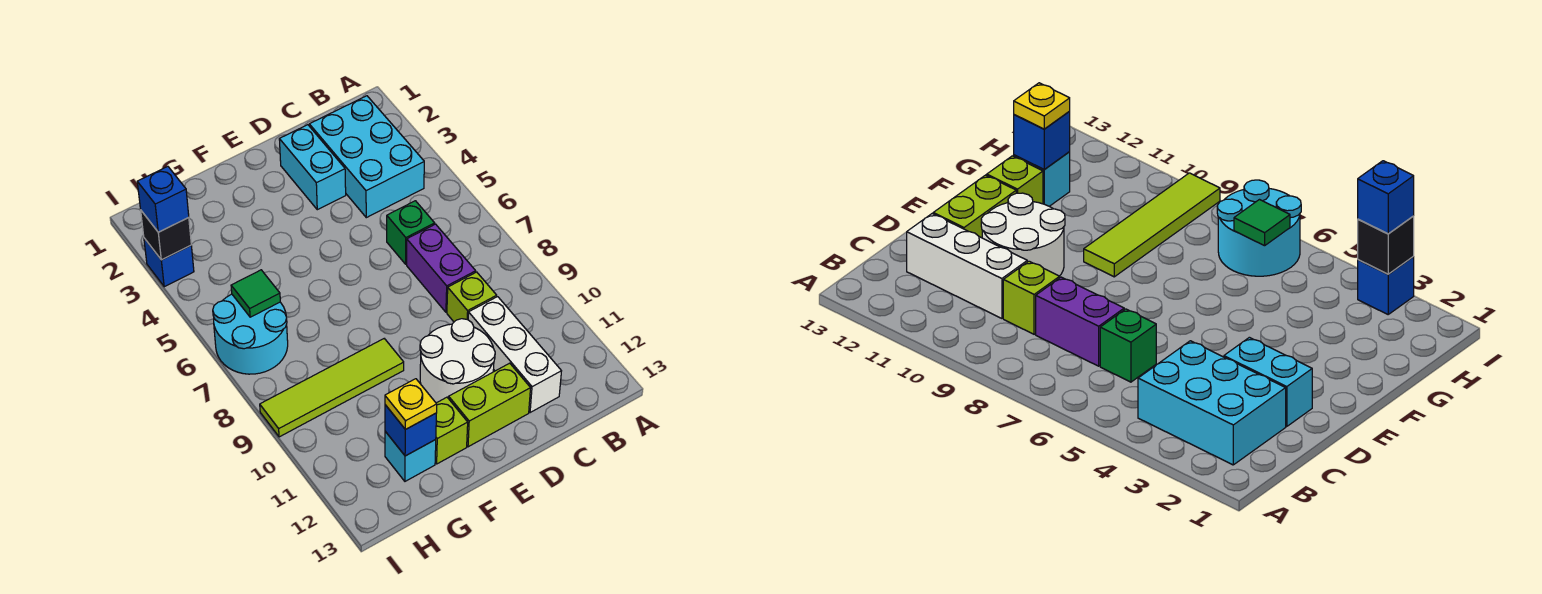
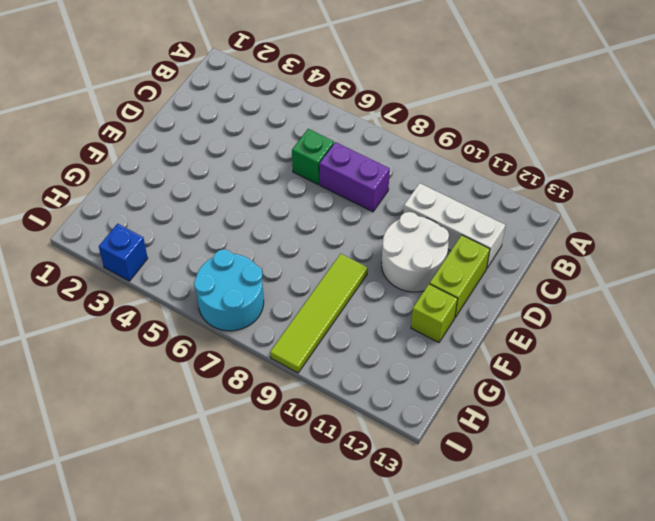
none -> cyan brick B2:C4 level 1
none -> lime brick C9 level 1
none -> cyan brick D2:D3 level 1

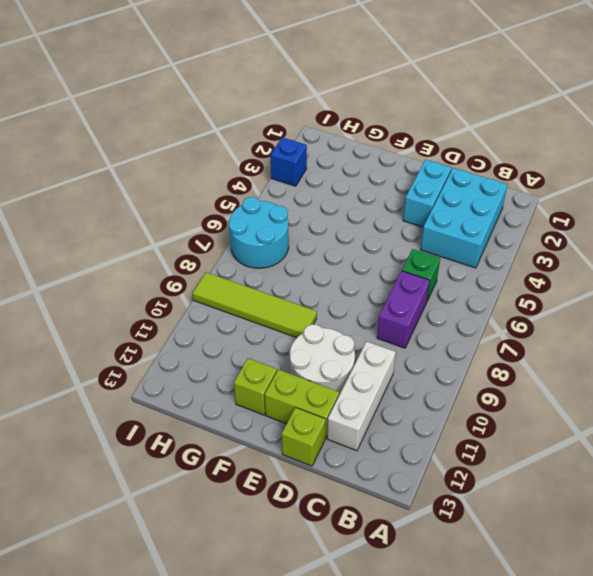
lime brick D13 level 1 -> lime brick C9 level 1
none -> cyan brick G12 level 1
none -> blue brick G12 level 2
none -> green tile H6 level 2

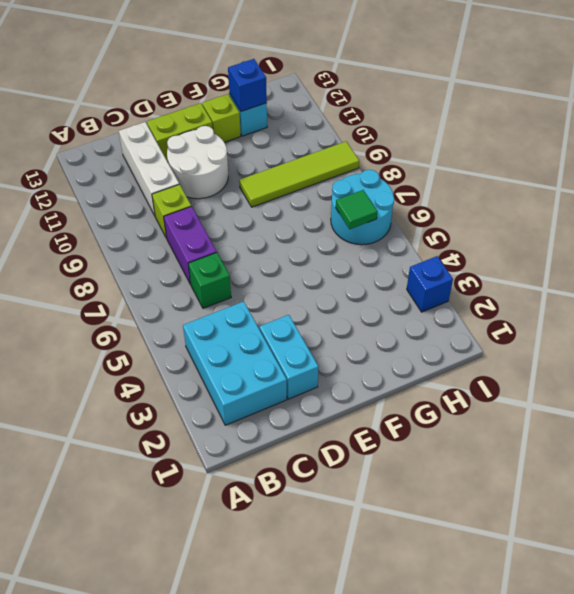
none -> black brick I3 level 2
none -> yellow plate G12 level 3
none -> blue brick I3 level 3

